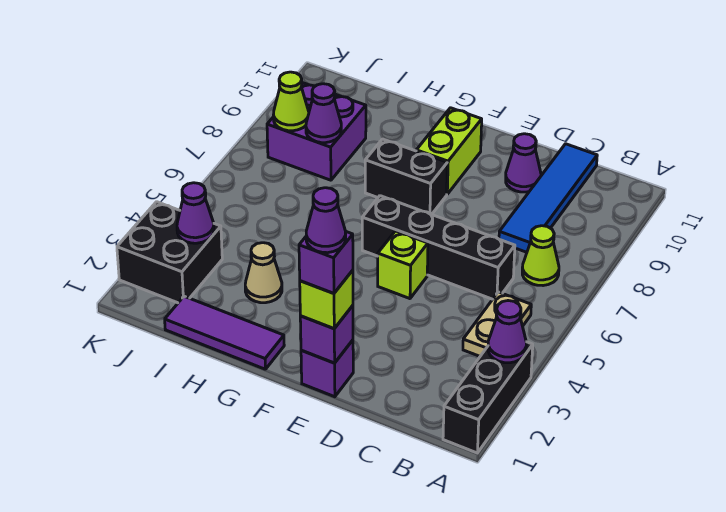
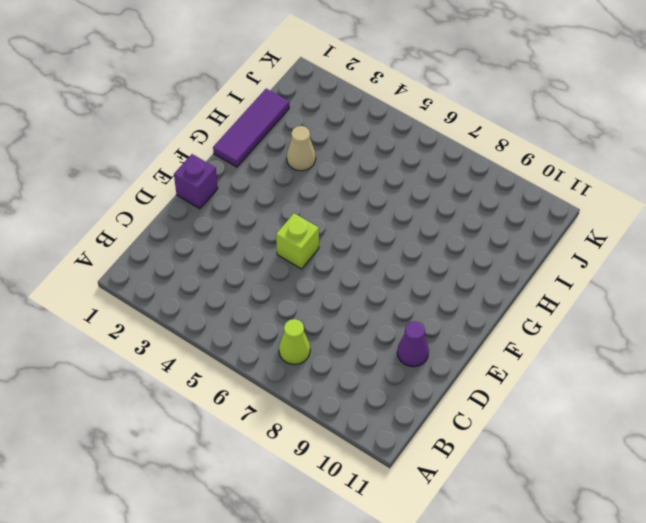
none -> black brick A1:A3 level 1
none -> tan plate B4:B5 level 1
none -> black brick C6:F6 level 1

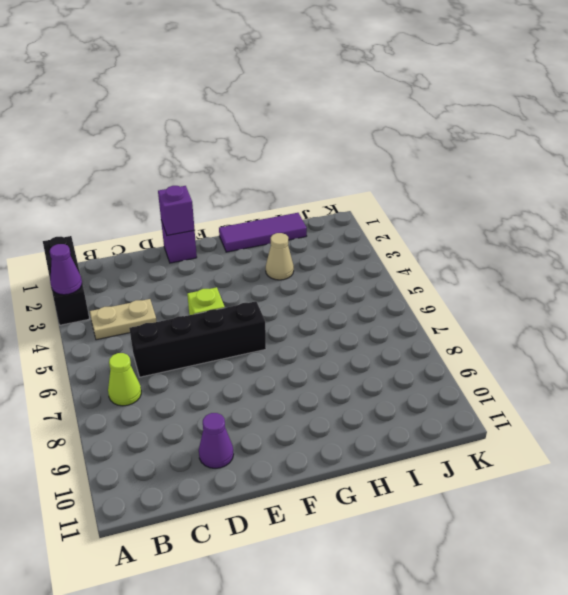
tan plate B4:C4 level 1 -> tan plate B4:B5 level 1
none -> blue tile C8:C11 level 1
none -> black brick F8:G8 level 1
none -> lime brick F9:F10 level 1

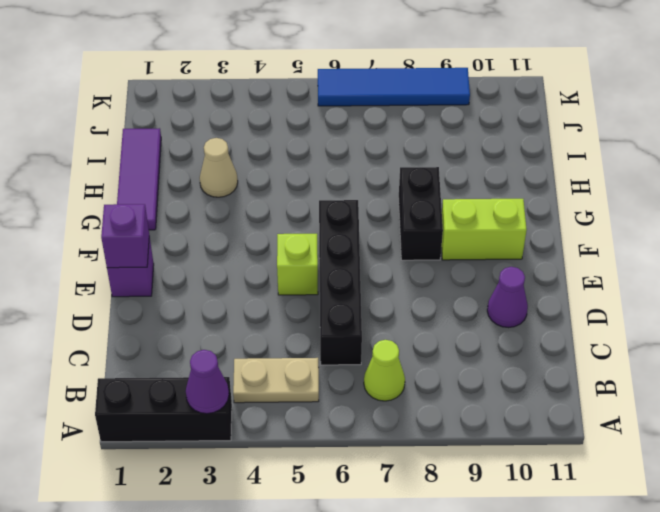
blue tile K6:K9 level 1 -> blue tile C8:C11 level 1
none -> purple brick I8:J9 level 1
none -> black brick J2:K3 level 1
none -> purple cone I8 level 2

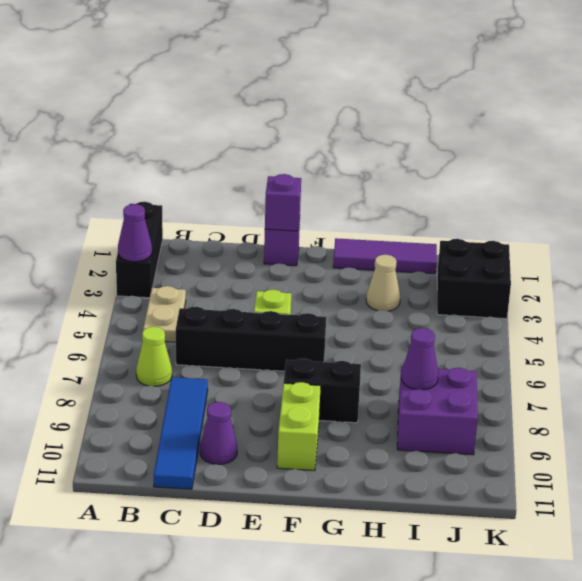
none -> purple cone J3 level 2
none -> lime cone J8 level 2
none -> lime brick E1 level 3

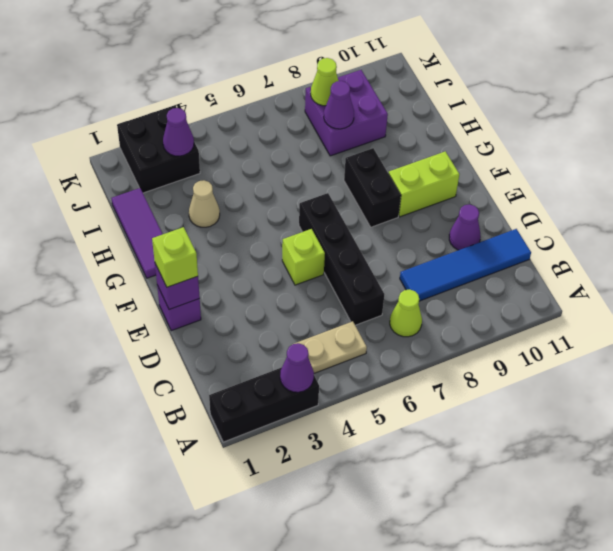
none -> purple brick E1 level 4
none -> purple cone E1 level 5

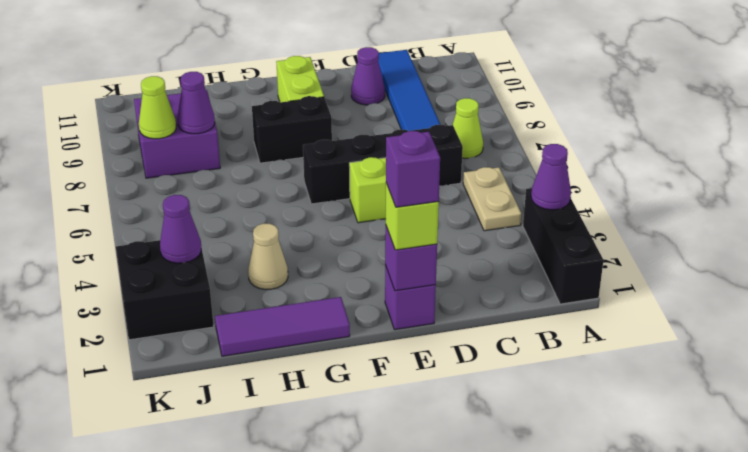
none -> purple cone E1 level 5

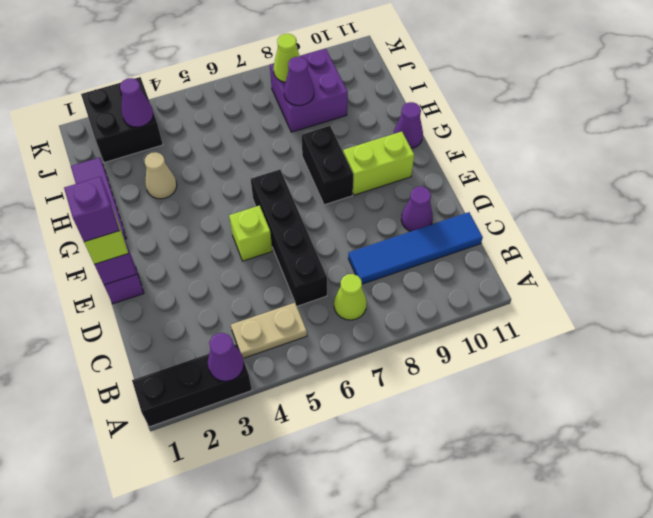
purple cone G11 level 1 -> purple cone E1 level 5

